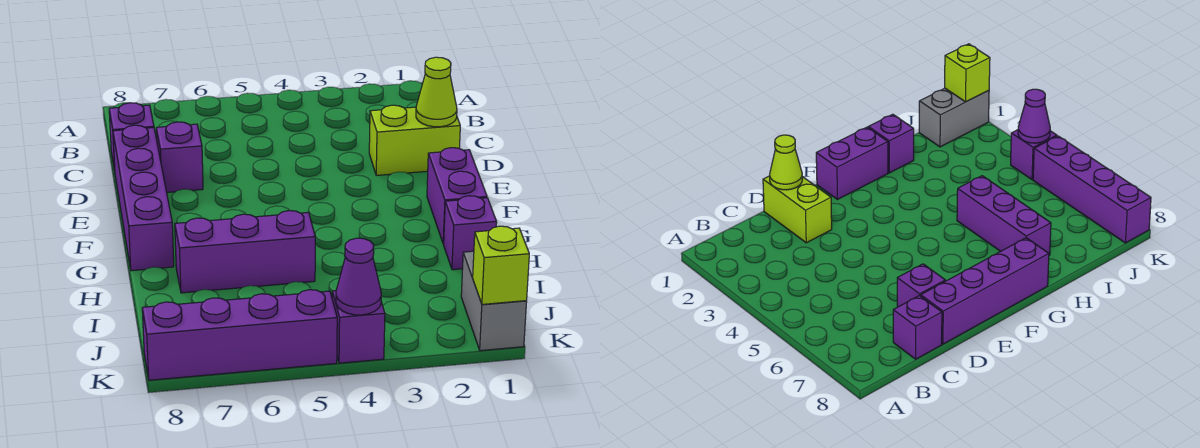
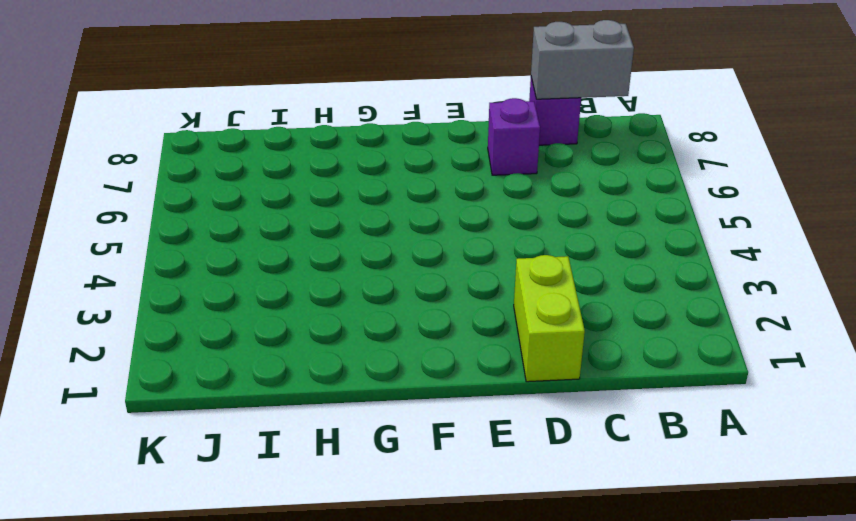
grey brick B8:C8 level 2 -> grey brick J1:K1 level 1
none -> purple brick D8:G8 level 1
none -> purple brick F1:G1 level 1
none -> purple brick H1 level 1

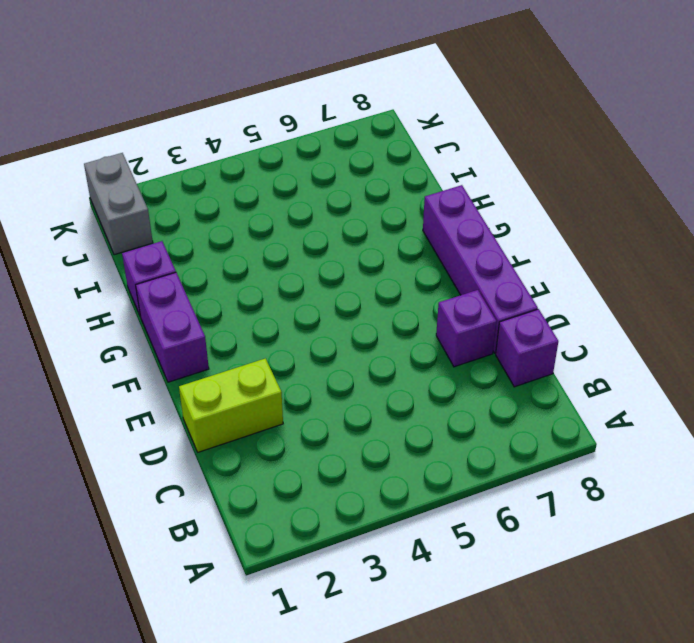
none -> purple brick H5:H7 level 1
none -> purple brick K4 level 1
none -> purple brick K5:K8 level 1

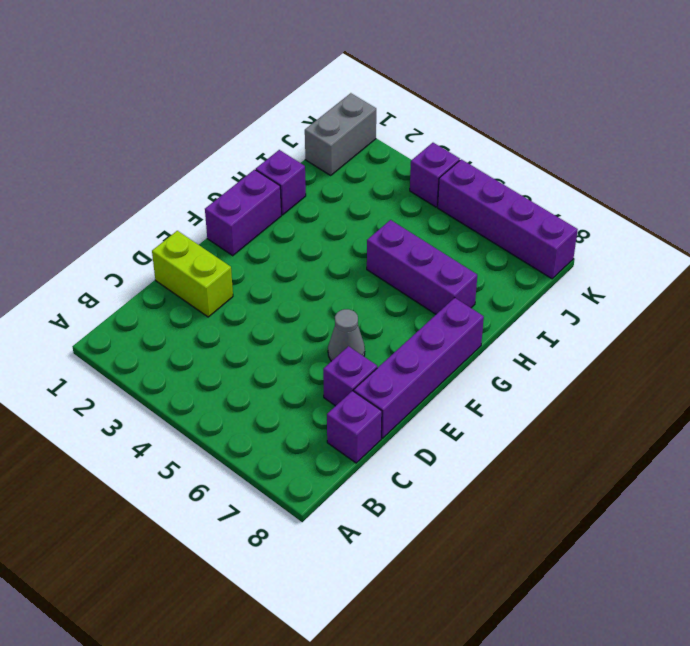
grey cone E6 level 1 -> none
none -> lime cone D1 level 2
none -> lime brick K1 level 2
none -> purple cone K4 level 2

